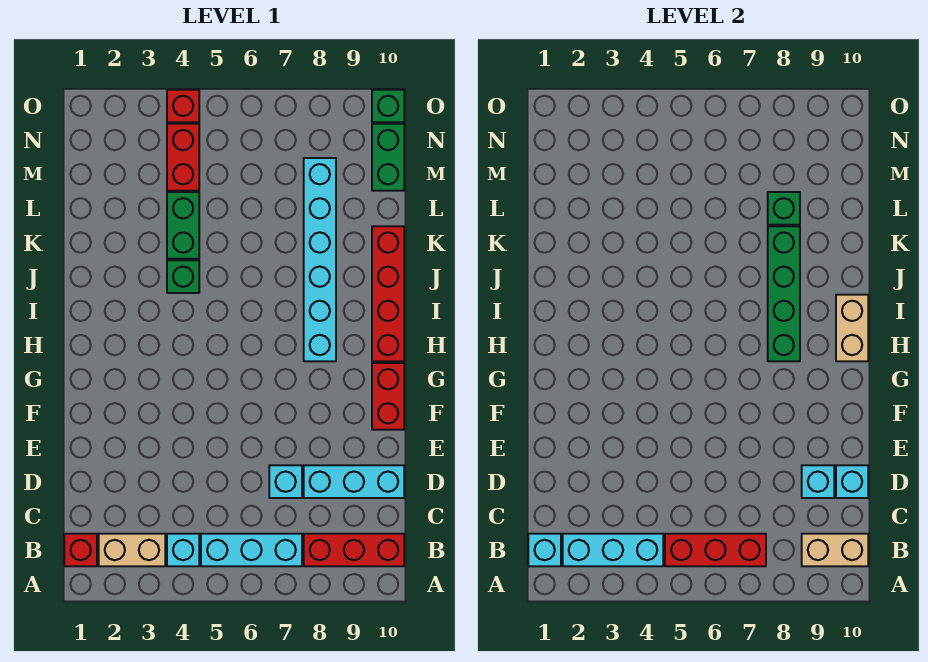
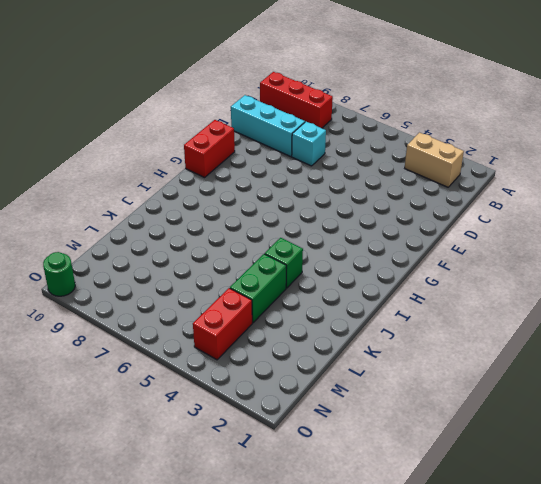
green round brick O10 level 1 -> green brick O10 level 1
none -> red brick B1 level 1
none -> cyan brick B4 level 1
none -> cyan brick B5:B7 level 1

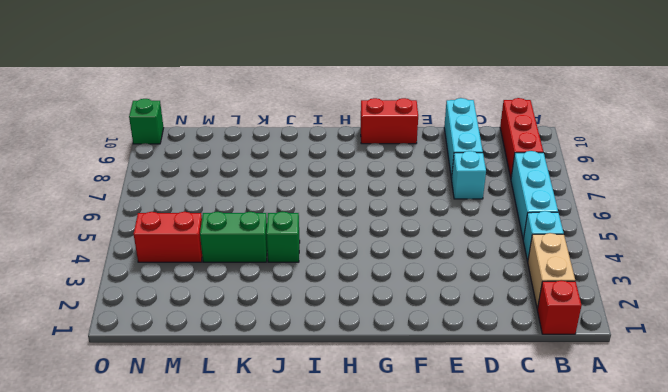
none -> cyan brick H8:M8 level 1
none -> red brick H10:K10 level 1
none -> green brick M10:N10 level 1

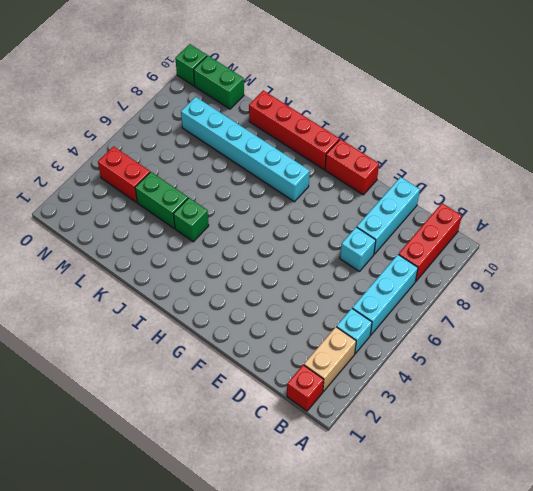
none -> red brick O4 level 1
none -> cyan brick B1 level 2
none -> cyan brick B2:B4 level 2

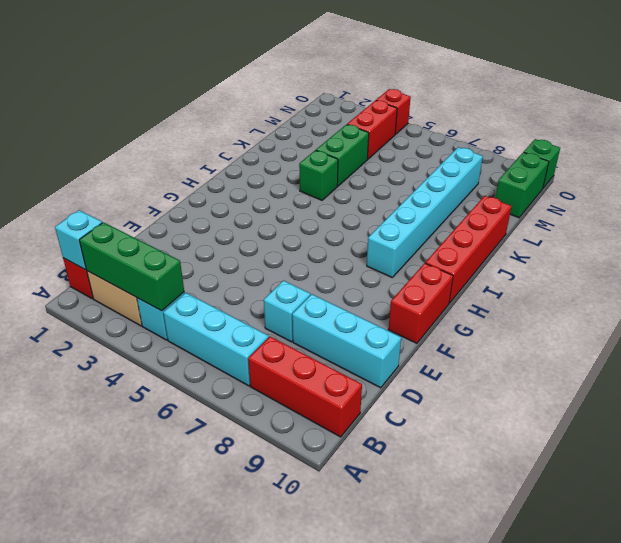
green brick B2:B4 level 2 -> cyan brick B2:B4 level 2
none -> red brick B5:B7 level 2
none -> tan brick B9:B10 level 2
none -> cyan brick D9 level 2

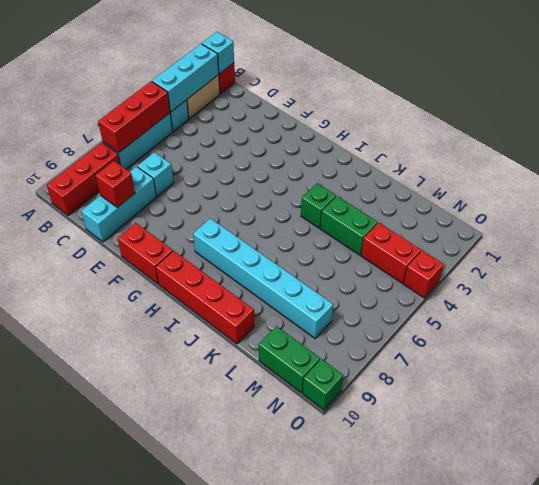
red brick D9 level 2 -> cyan brick D9 level 2
none -> tan brick B9:B10 level 2
none -> cyan brick D10 level 2
none -> green brick H8:K8 level 2

